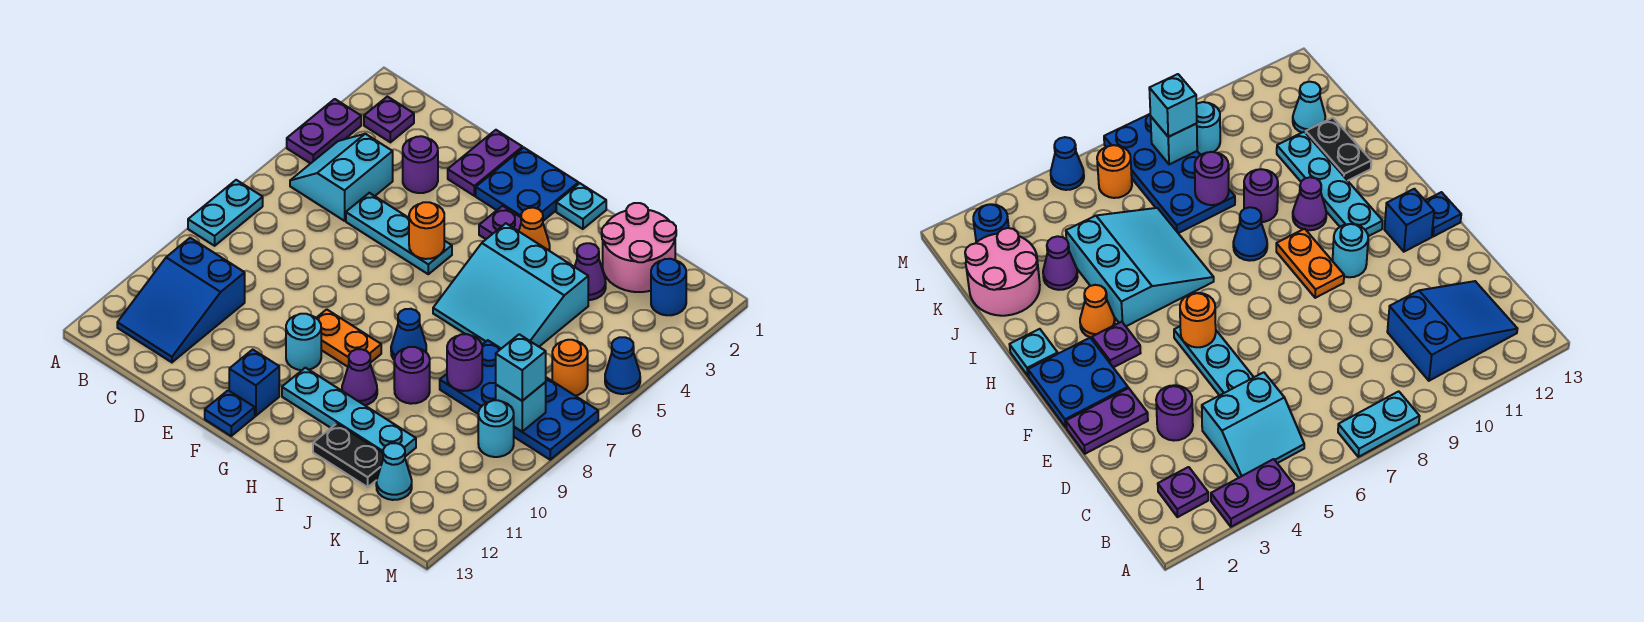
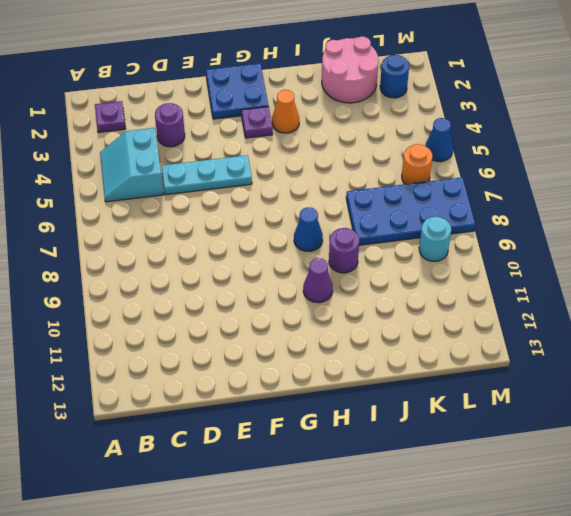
none -> purple plate A3:A4 level 1
none -> cyan plate A7:A8 level 1
none -> blue slope B10:C12 level 1 top 10
none -> purple plate E1:E2 level 1

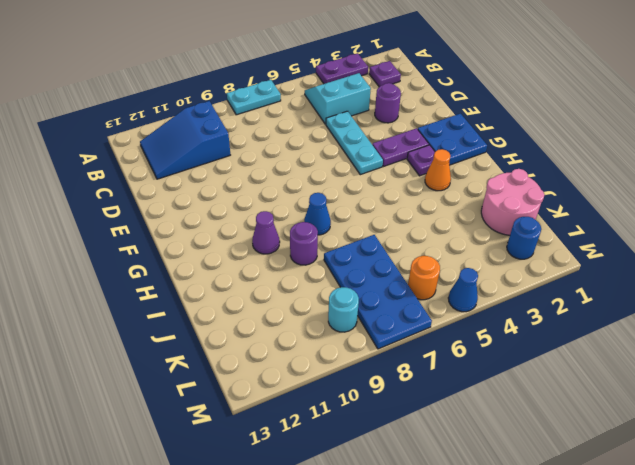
purple plate F3:F4 level 1 -> purple plate E1:E2 level 1
none -> orange plate F9:G9 level 1
none -> cyan round brick F10 level 1
none -> blue brick F12 level 1
none -> blue plate F13 level 1

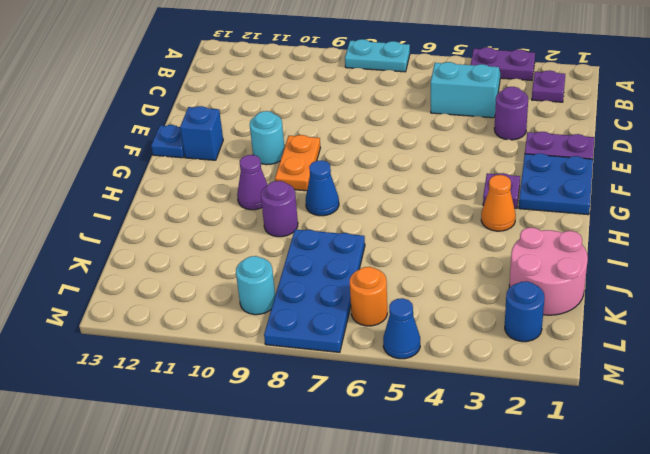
none -> blue slope B10:C12 level 1 top 10
none -> cyan plate D5:F5 level 1
none -> cyan plate G11:J11 level 1
none -> cyan plate H1 level 1

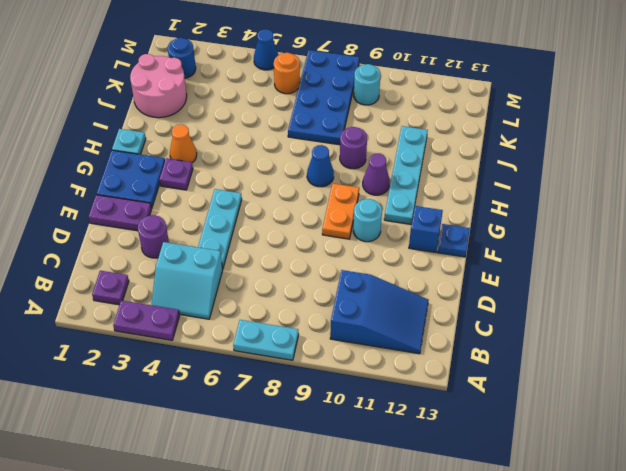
none -> cyan slope H4:J6 level 1 top 4
none -> black plate I12:J12 level 1
none -> purple cone J3 level 1
none -> cyan cone K12 level 1

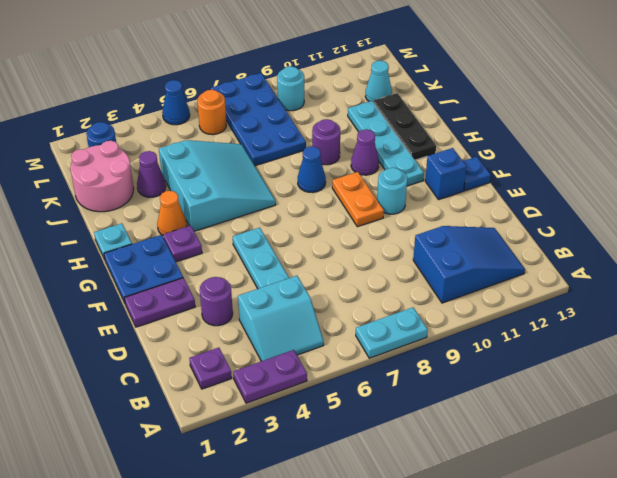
black plate H12:J12 level 1 -> black plate I12:J12 level 1
none -> orange round brick F5 level 2
none -> purple round brick J8 level 2
none -> cyan brick L8 level 2
none -> cyan brick L8 level 3

